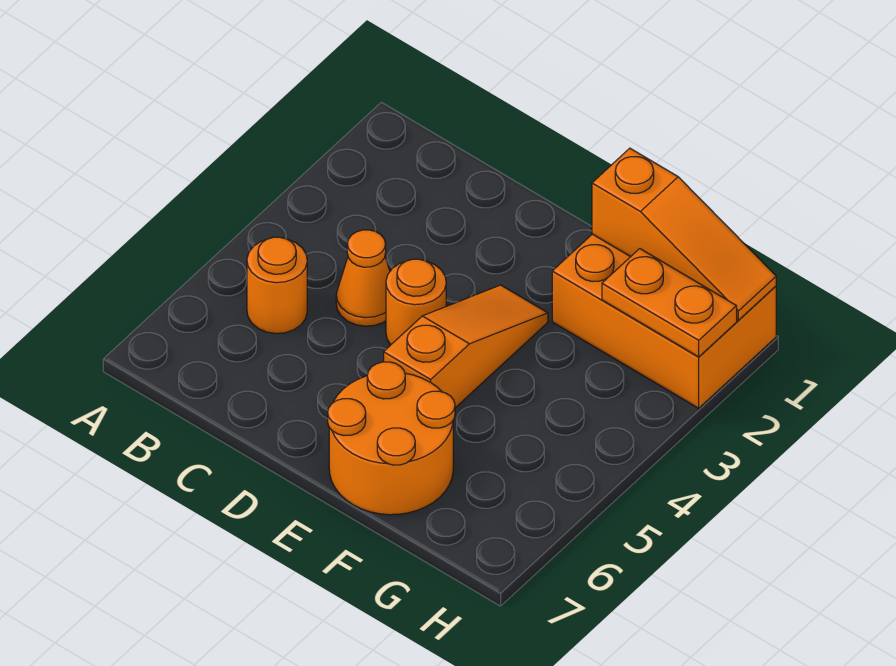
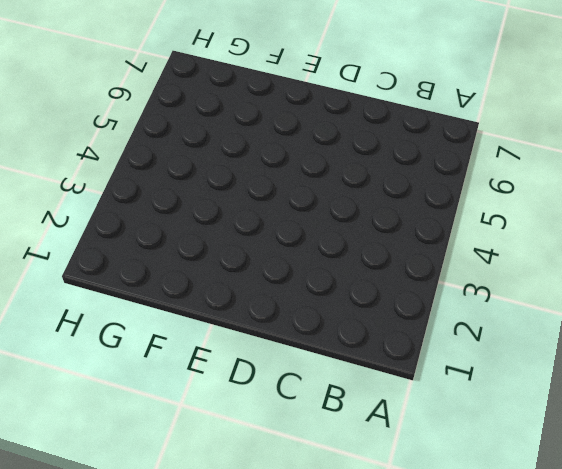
none -> orange round brick B5 level 1
none -> orange cone C4 level 1

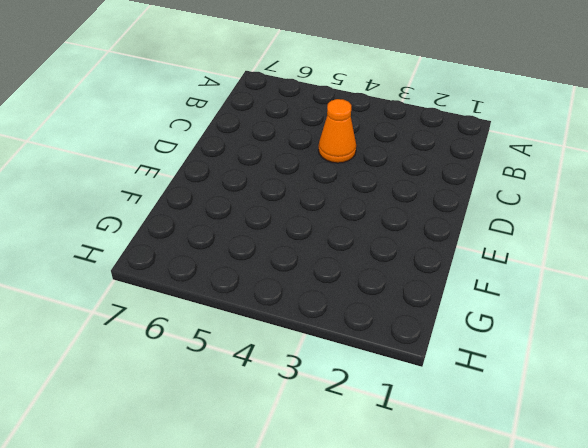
none -> orange round brick B5 level 1
none -> orange round brick D4 level 1

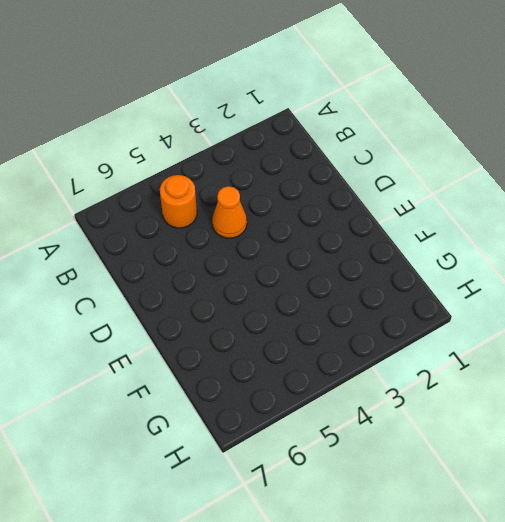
none -> orange round brick D4 level 1
none -> orange slope E3:E5 level 1 top 5

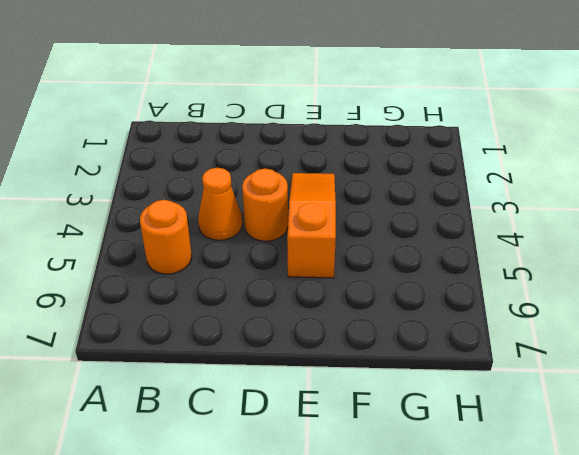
none -> orange round brick E6:F7 level 1
none -> orange brick F1:H2 level 1

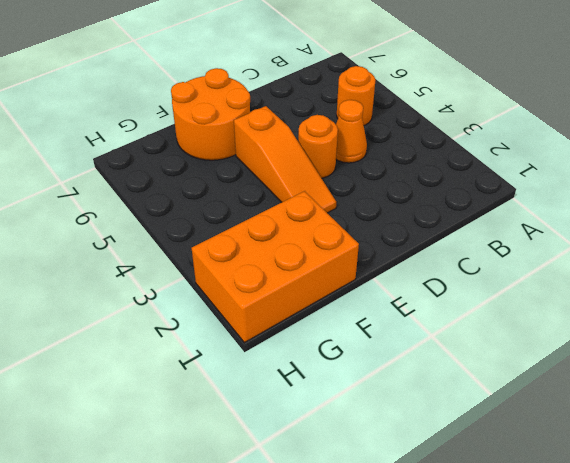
none -> orange slope F1:H1 level 2 top F
none -> orange plate G2:H2 level 2

